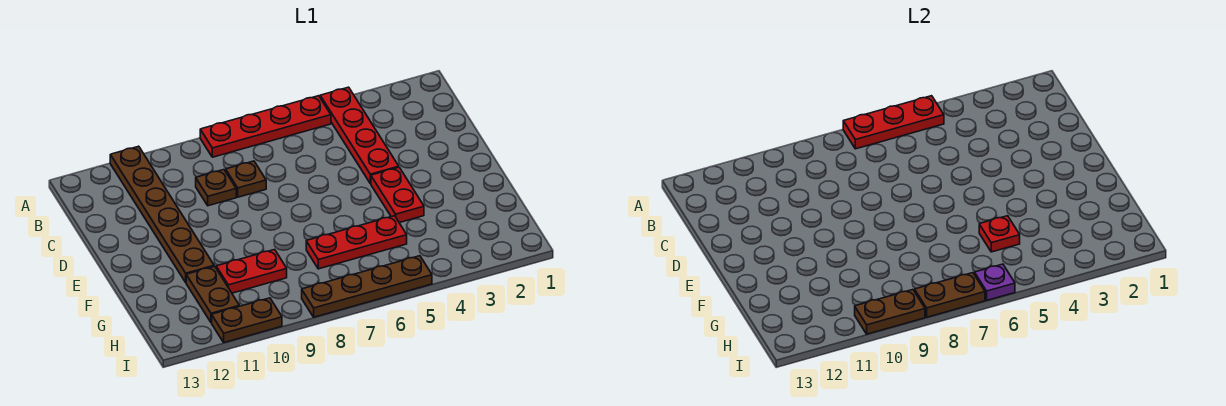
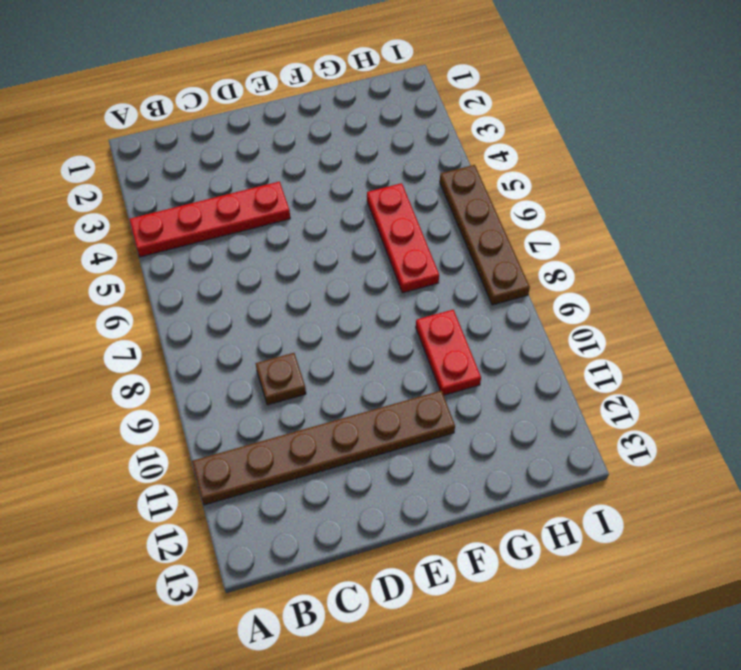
none -> red plate A5:A8 level 1
none -> brown plate C8 level 1
none -> red plate E4:F4 level 1

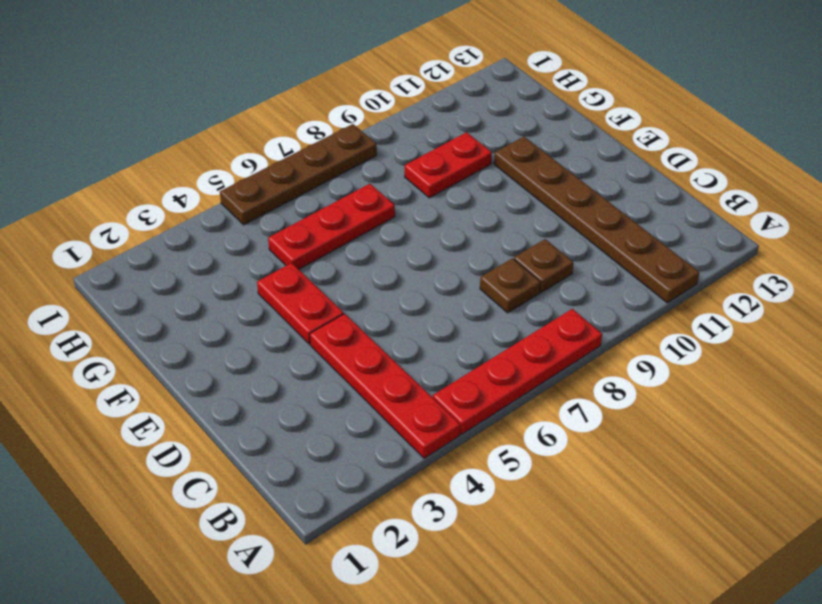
none -> brown plate G11:H11 level 1
none -> brown plate I10:I11 level 1
none -> red plate A5:A7 level 2

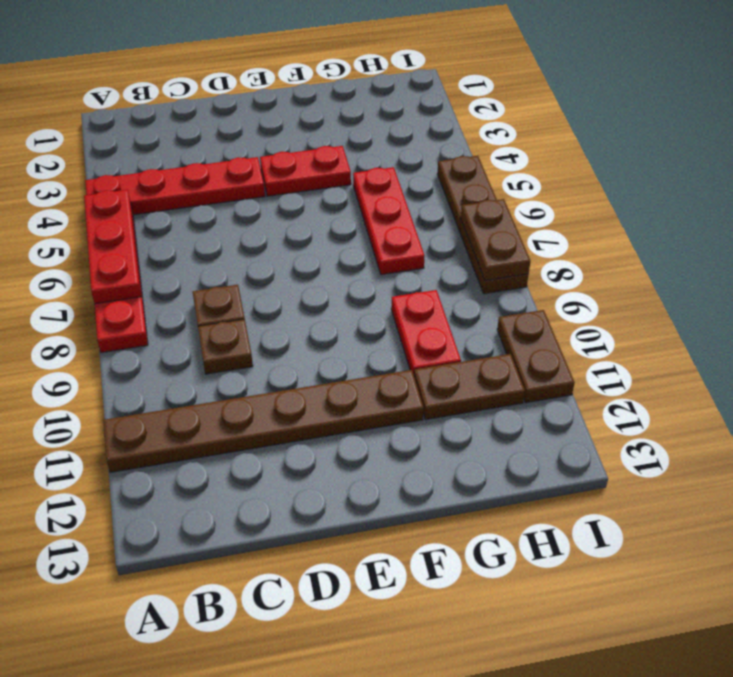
none -> red plate G5 level 2
none -> purple plate I6 level 2
none -> brown plate I9:I10 level 2

